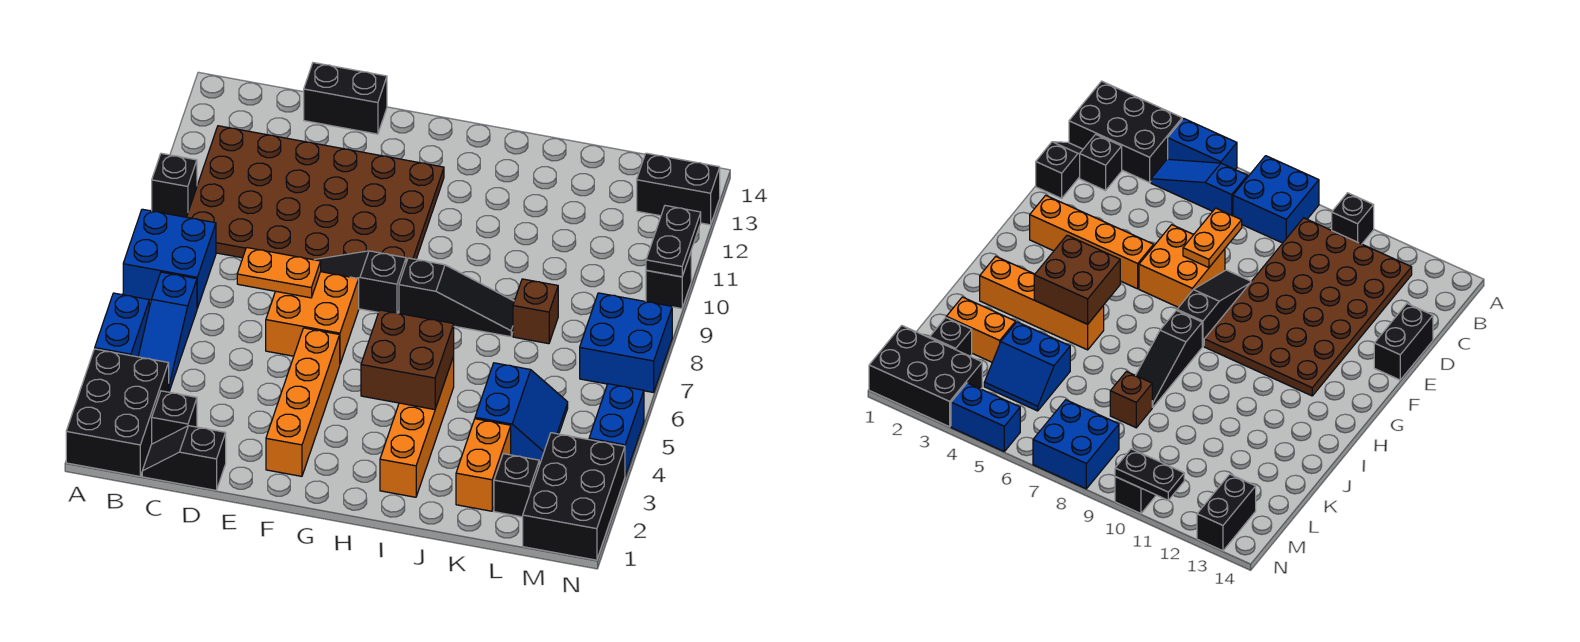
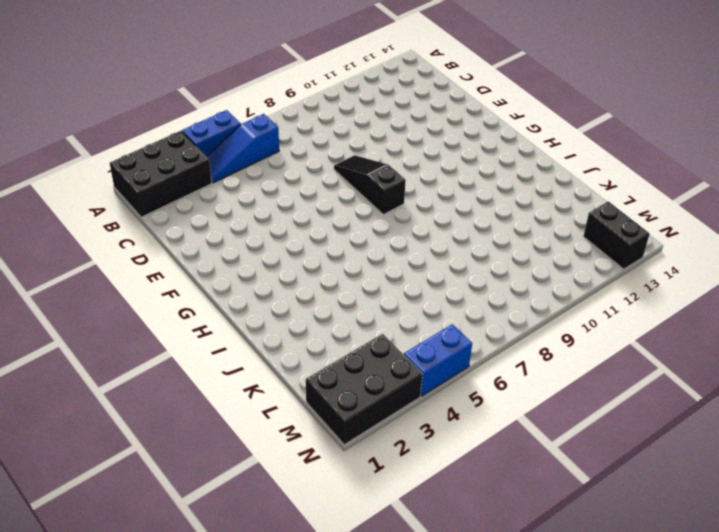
none -> blue brick A7:B8 level 1
none -> black brick A10 level 1
none -> brown plate B9:G12 level 1

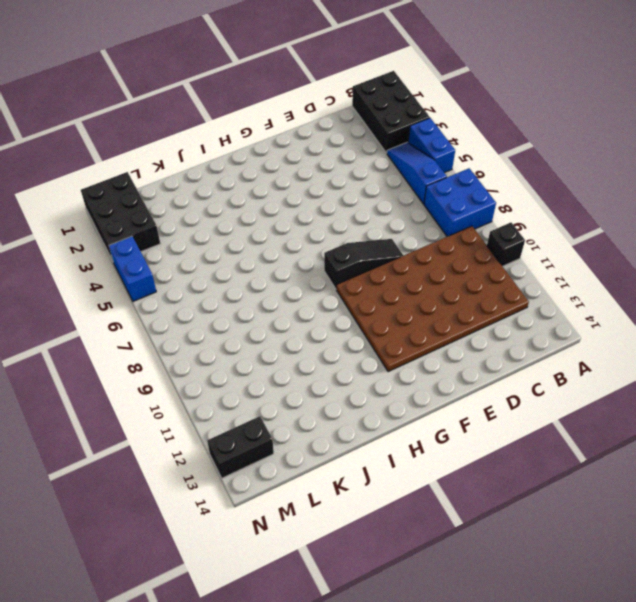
none -> black slope C1:D1 level 1 top D
none -> black brick C2 level 1
none -> black brick D14:E14 level 1

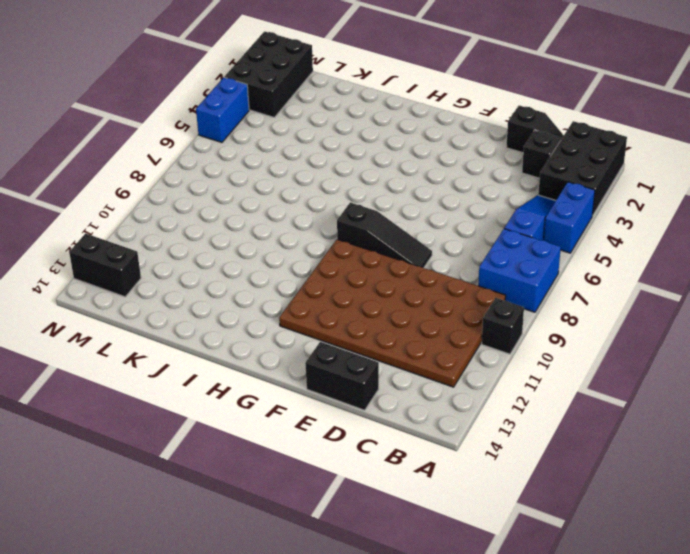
none -> orange brick E6:F7 level 1
none -> orange brick F2:F5 level 1
none -> black slope H8:J8 level 1 top H

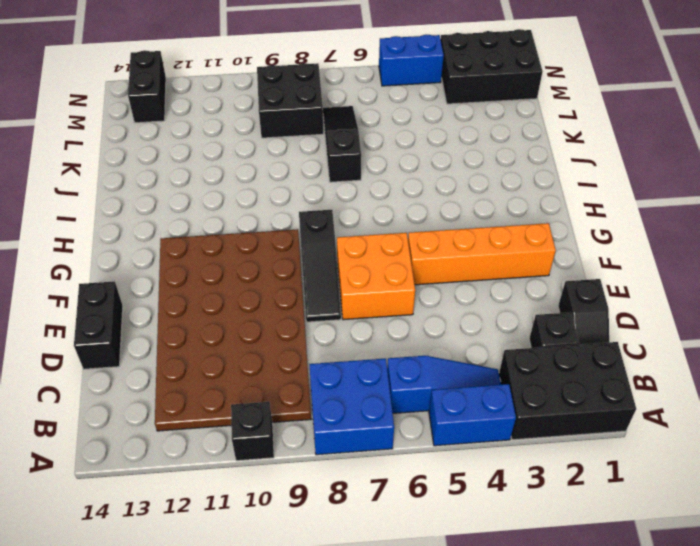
black slope J7:L7 level 1 top J -> black slope H8:J8 level 1 top H
black brick L8:M9 level 1 -> blue brick M7:N8 level 1
none -> orange brick I2:I5 level 1
none -> orange brick K2:K3 level 1
none -> blue slope K4:L5 level 1 top K

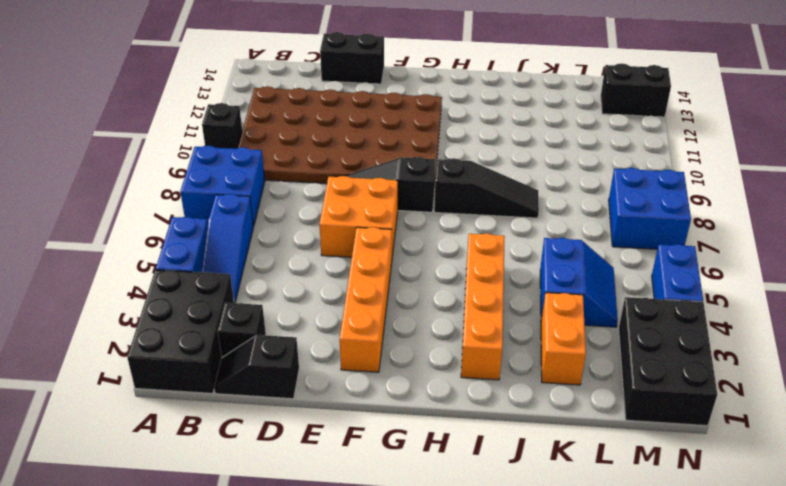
none -> brown brick K8 level 1
none -> black brick L2 level 1
none -> black brick N10 level 1

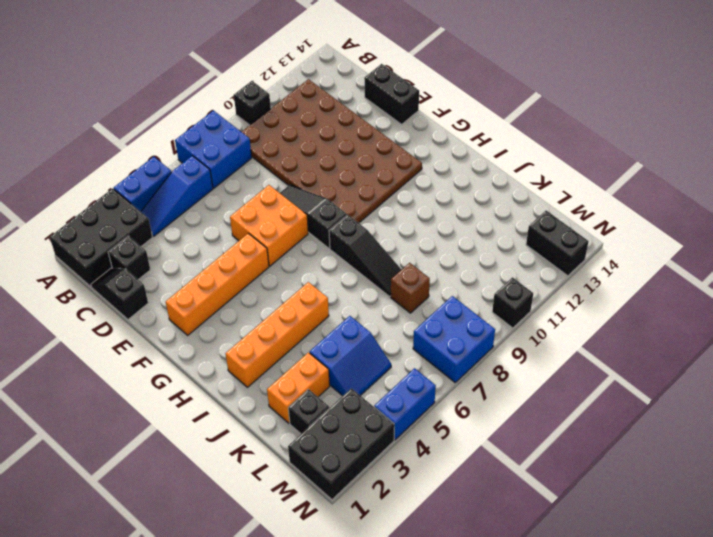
none -> orange plate D7:E7 level 2
none -> brown brick H4:I5 level 2
none -> black plate N10:N11 level 2

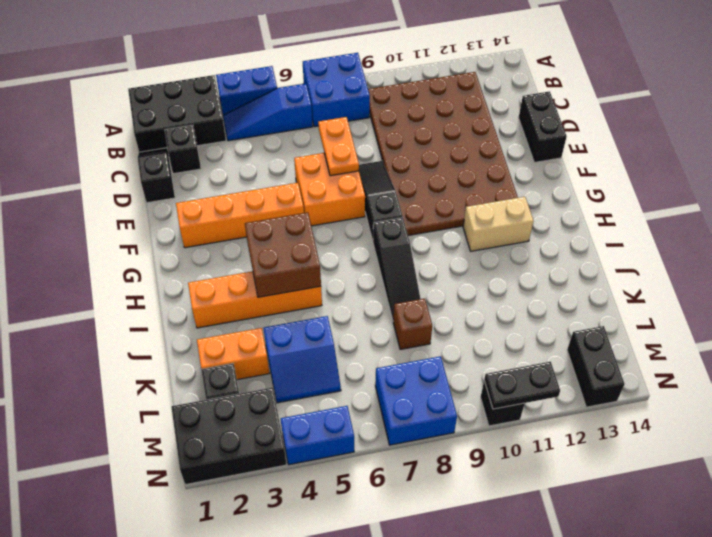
tan brick H11:H12 level 1 -> none
none -> black brick A10 level 1

